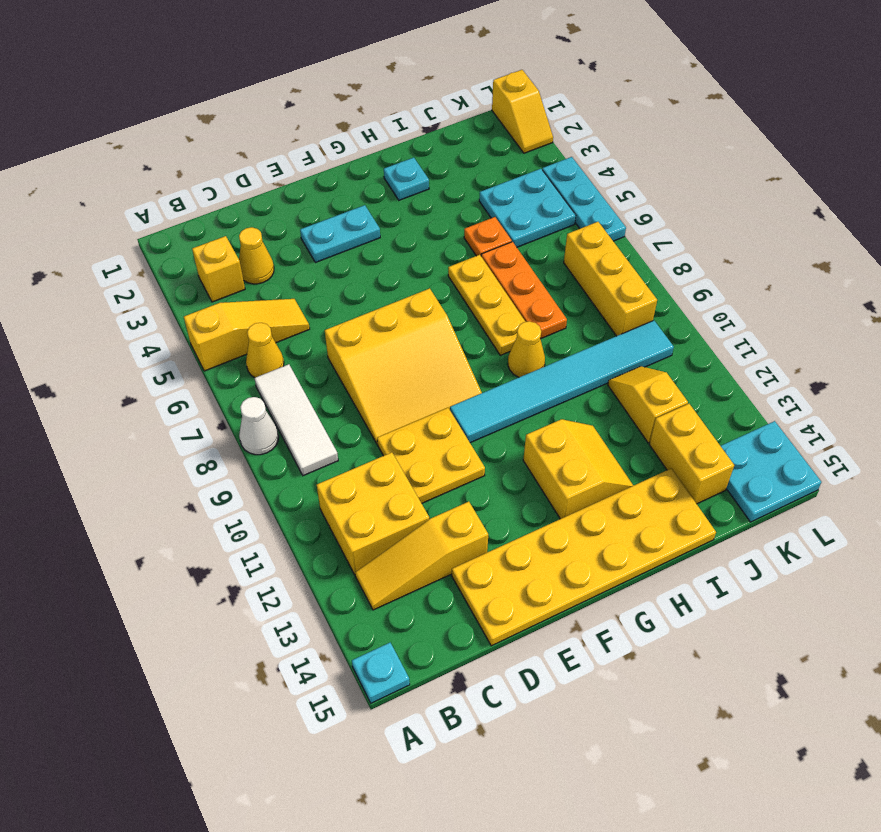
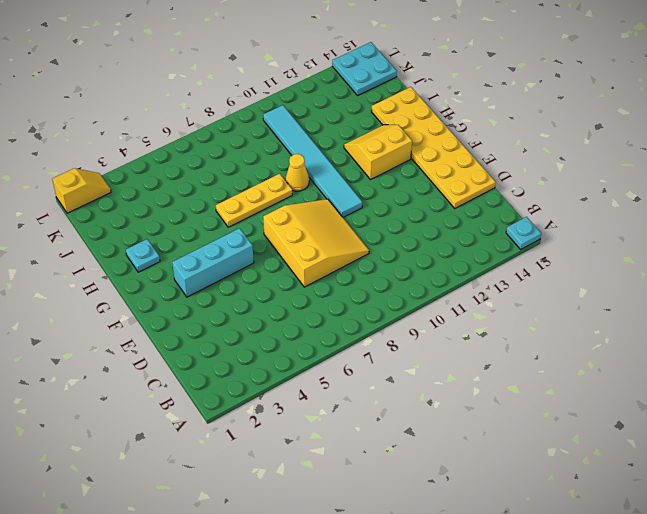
cyan brick F3:F5 level 1 -> cyan plate E3:F3 level 1
none -> yellow slope A5:C5 level 1 top A
none -> white cone A8 level 1
none -> yellow brick B3 level 1

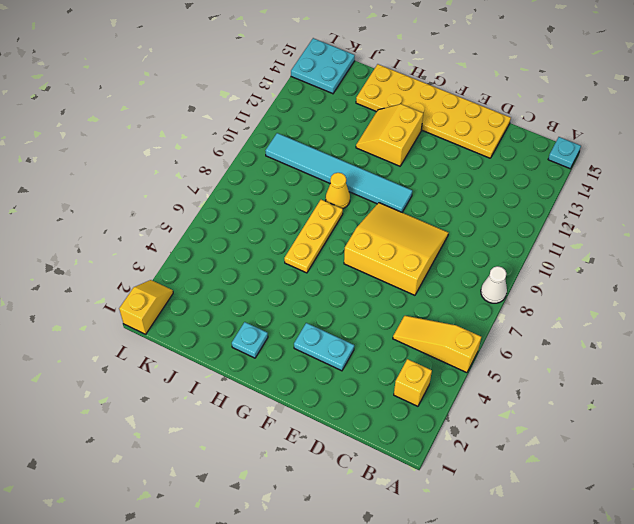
none -> yellow cone B6 level 1
none -> white tile B7:B9 level 1
none -> yellow brick B11:C12 level 1

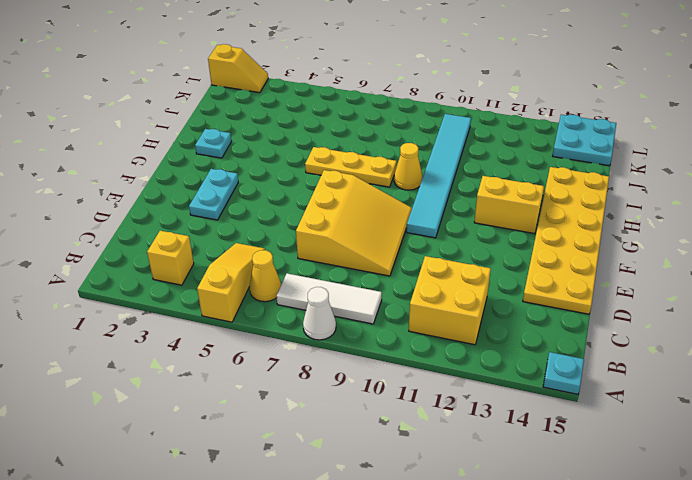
none -> yellow slope B13:D13 level 1 top D
none -> yellow cone C3 level 1
none -> yellow plate D10:E11 level 1

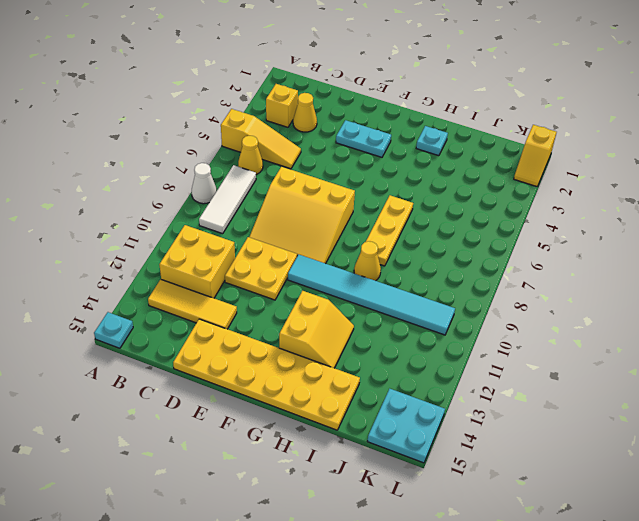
yellow tile B13:D13 level 1 -> yellow slope B13:D13 level 1 top D
none -> orange plate I5 level 1
none -> orange plate I6:I8 level 1
none -> cyan plate J4:K5 level 1

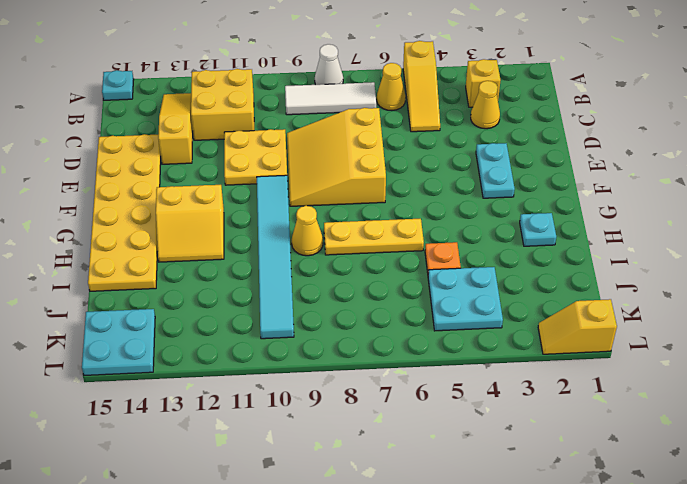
none -> orange plate I6:I8 level 1
none -> yellow slope J11:J12 level 1 top 12
none -> yellow brick J13:J14 level 1

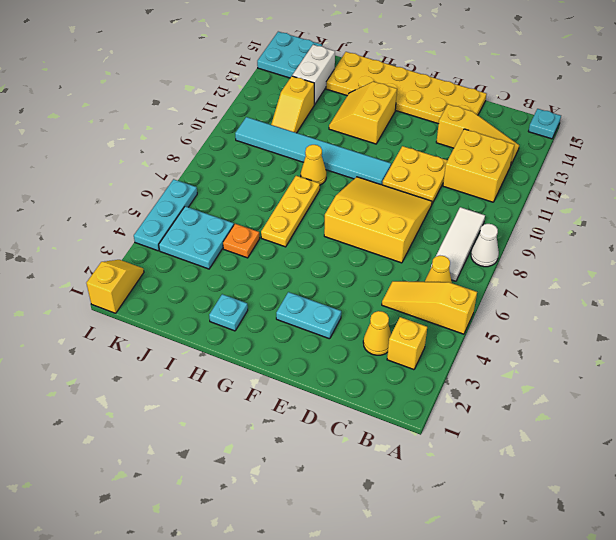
white brick J13:J14 level 1 -> yellow brick J13:J14 level 1
none -> orange plate I6:I8 level 1
none -> yellow brick K7:K9 level 1

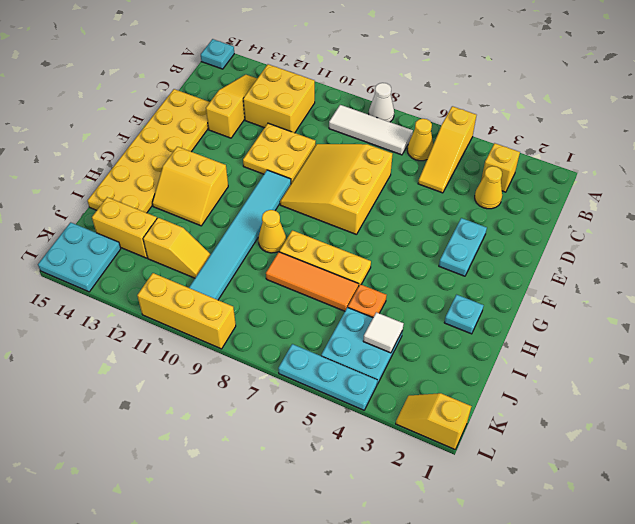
orange tile I6:I8 level 1 -> orange plate I6:I8 level 1
white tile J4 level 2 -> none
yellow brick L9:L11 level 1 -> yellow brick K7:K9 level 1

